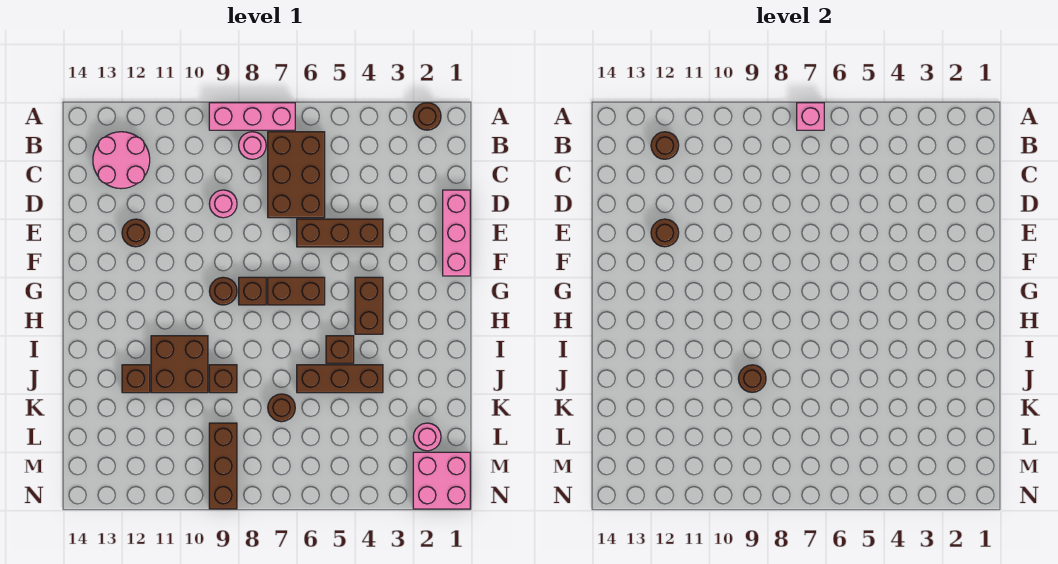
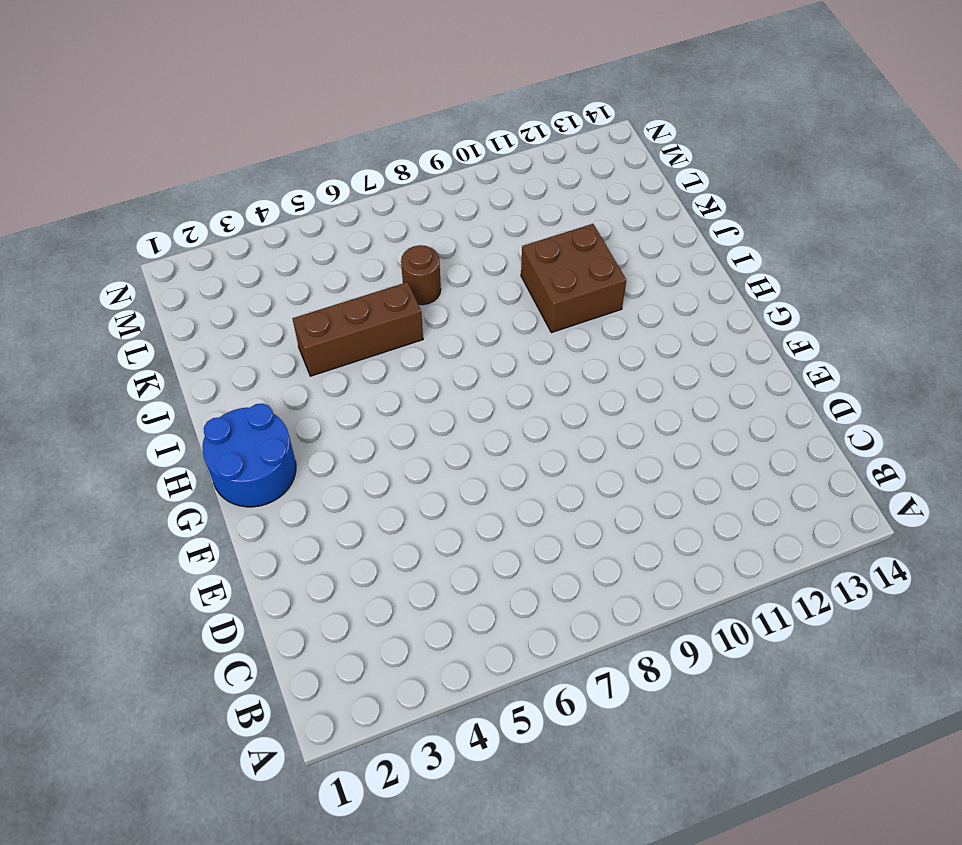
blue round brick G1:H2 level 1 -> none
none -> brown round brick A2 level 1
none -> pink brick A7:A9 level 1
none -> brown brick B6:D7 level 1

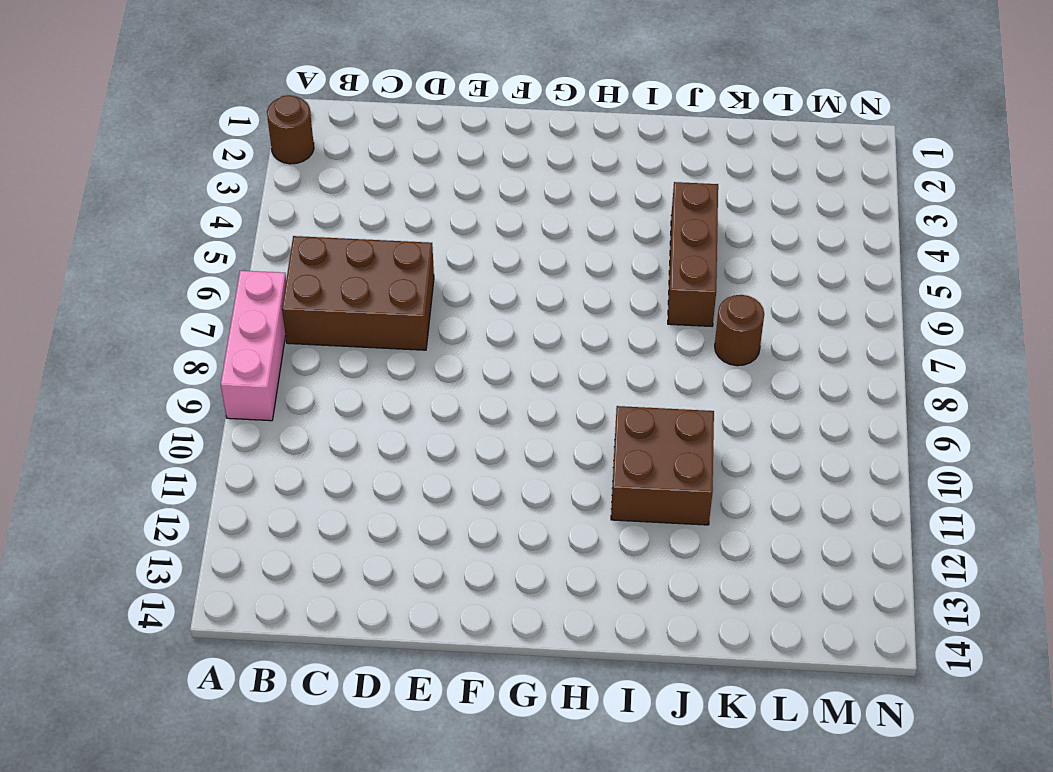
none -> pink round brick B8 level 1
none -> pink round brick B12:C13 level 1
none -> pink brick D1:F1 level 1

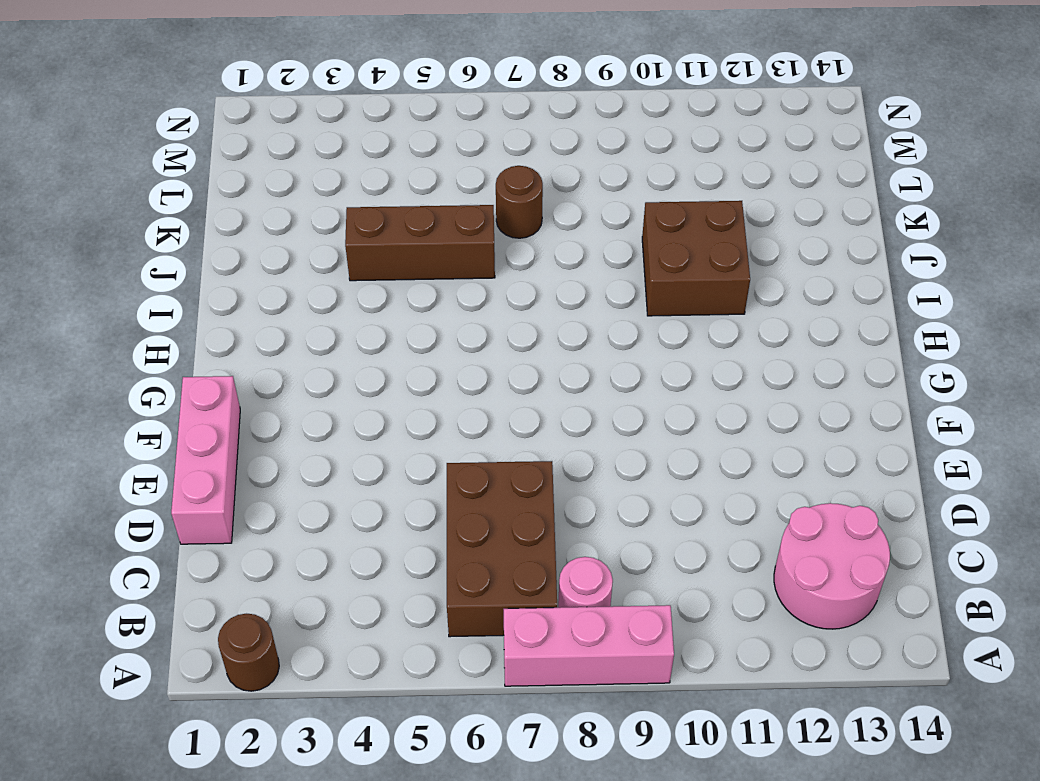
none -> pink round brick D9 level 1
none -> brown brick E4:E6 level 1
none -> brown round brick E12 level 1

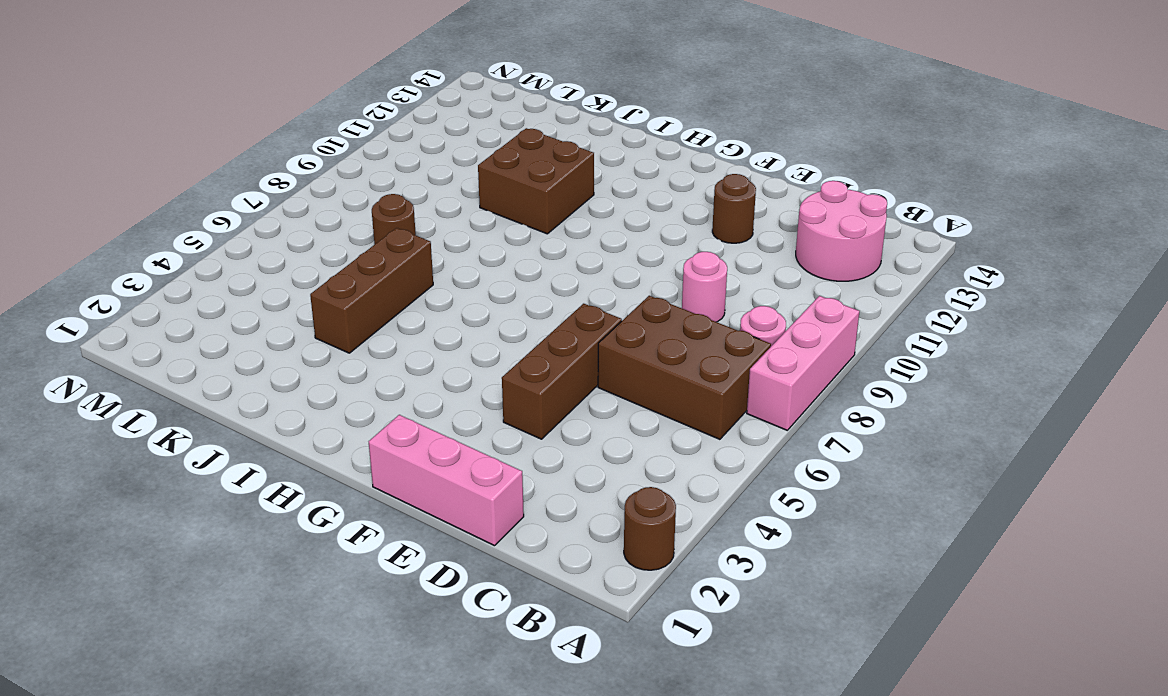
none -> brown brick G4:H4 level 1
none -> brown brick G6:G7 level 1
none -> brown brick G8 level 1

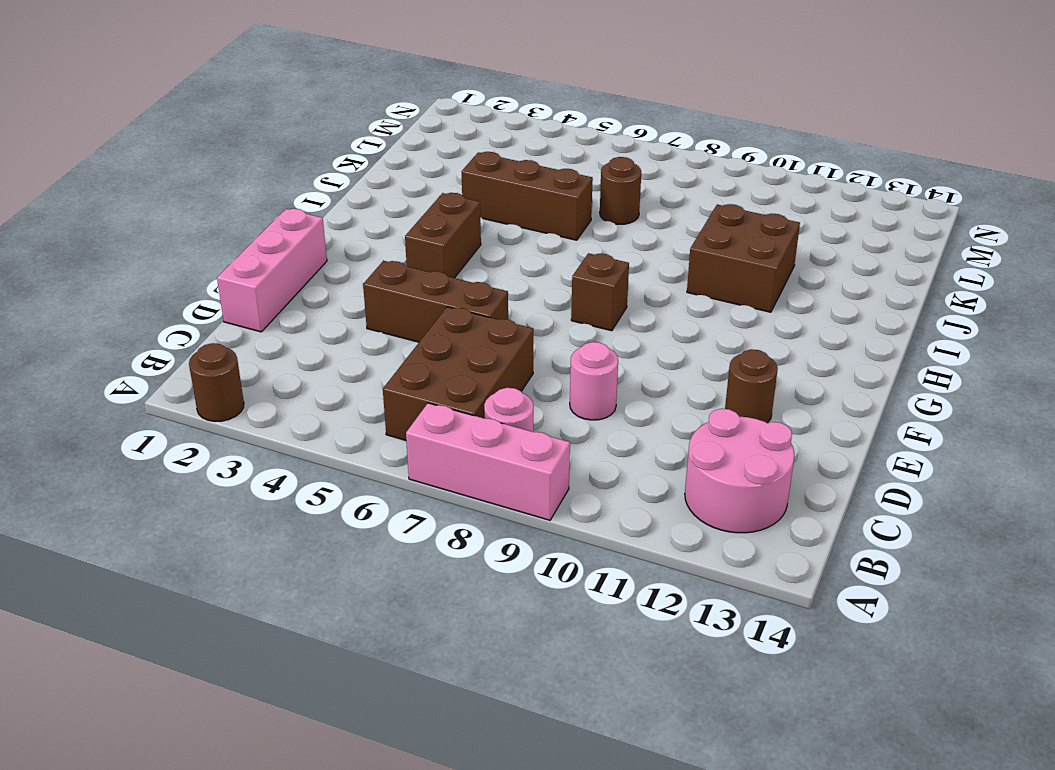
none -> brown brick G6:G7 level 1
none -> brown round brick G9 level 1
none -> brown brick I5 level 1

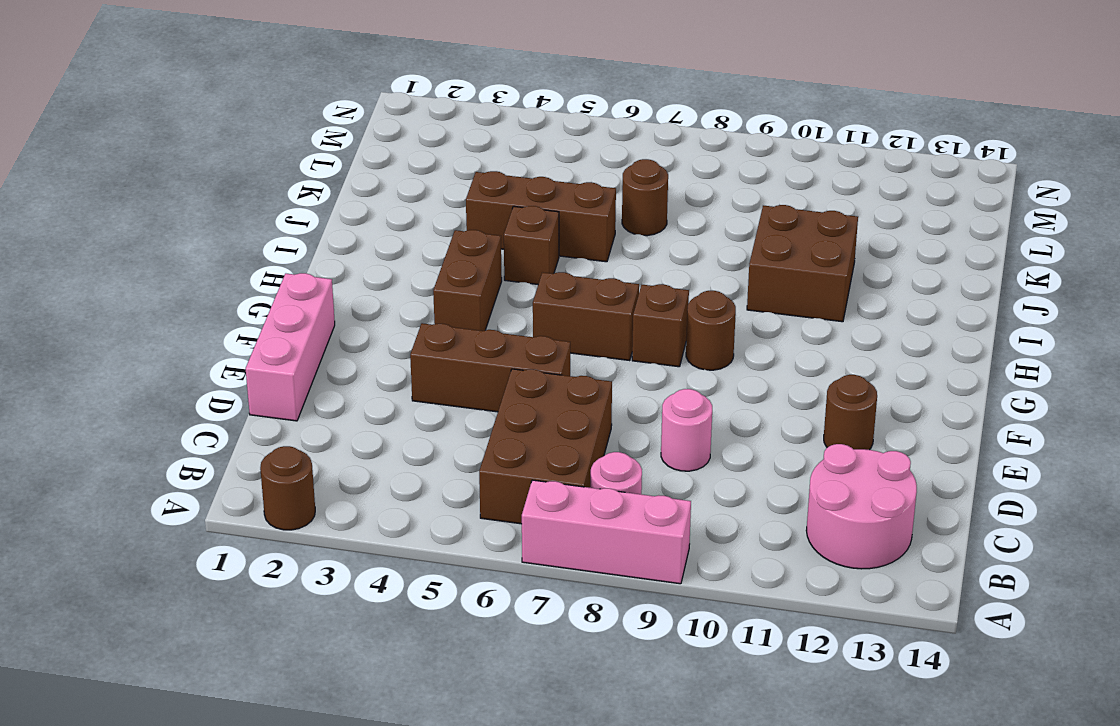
none -> brown brick J9 level 1
none -> brown brick J12 level 1
none -> pink round brick L2 level 1

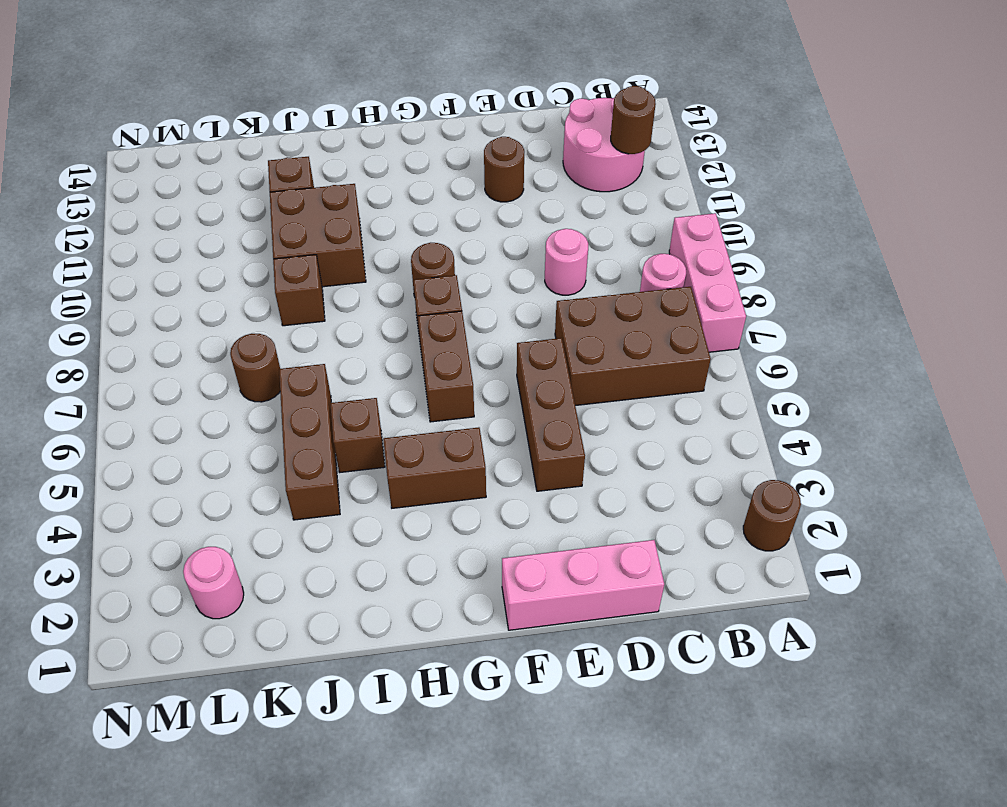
none -> brown brick L9:N9 level 1
none -> pink brick M1:N2 level 1
none -> pink brick A7 level 2

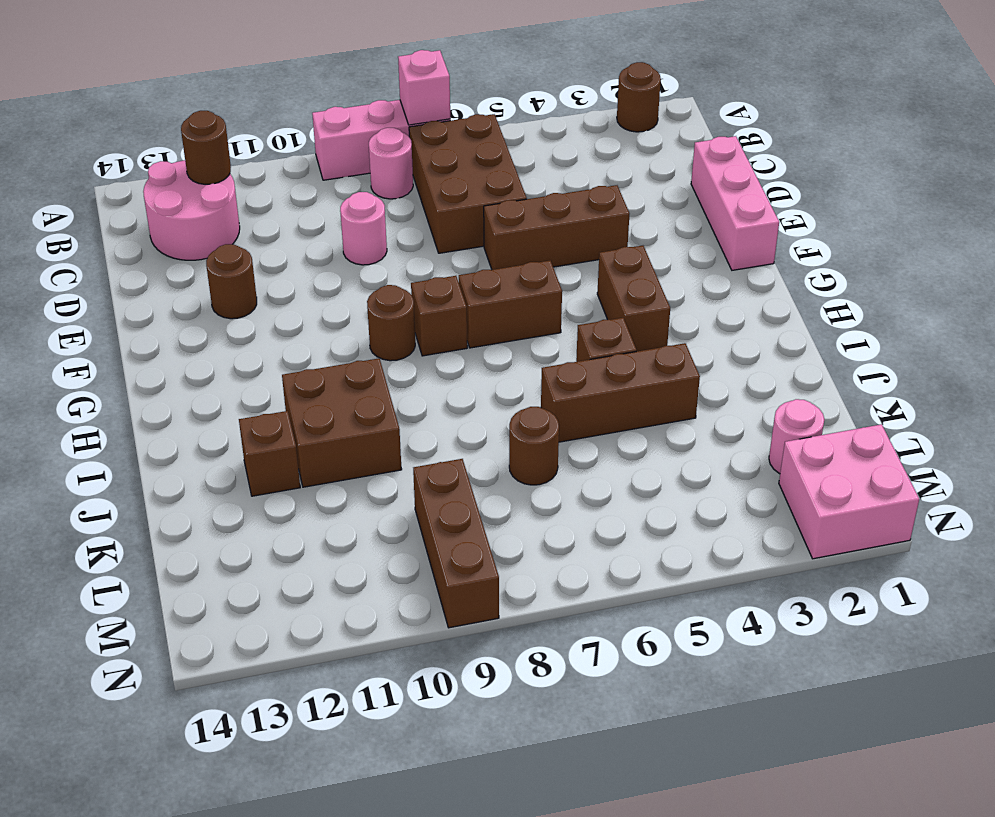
none -> brown brick J9 level 1
none -> brown round brick E12 level 2
none -> brown round brick J9 level 2

